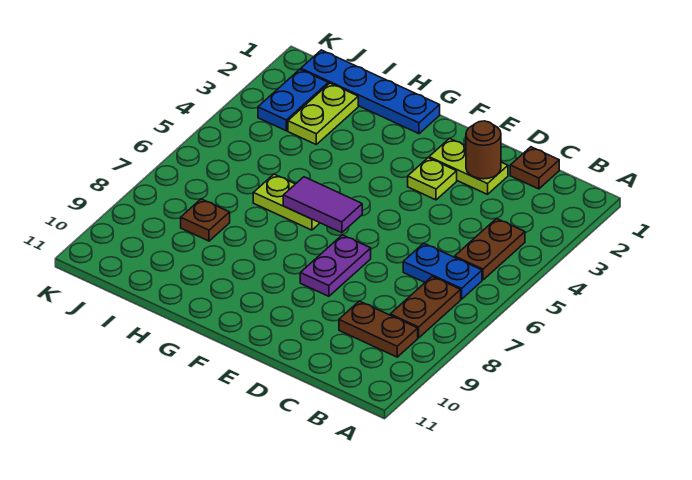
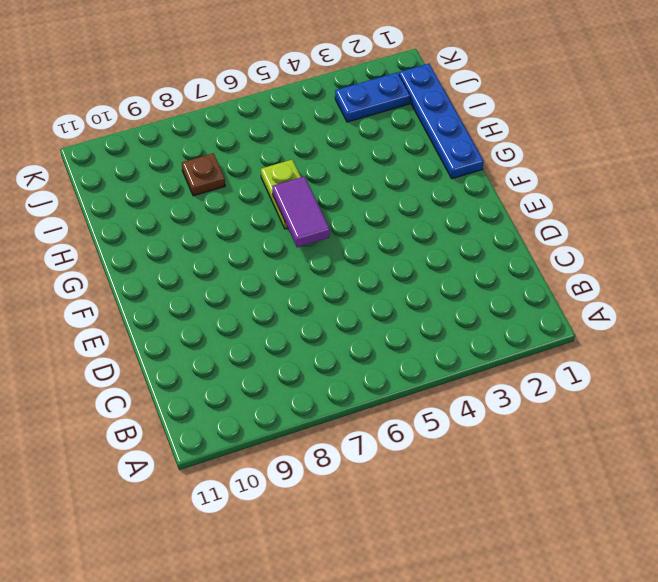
none -> brown plate B4:B5 level 1
none -> blue plate B6:C6 level 1
none -> brown plate B7:B8 level 1

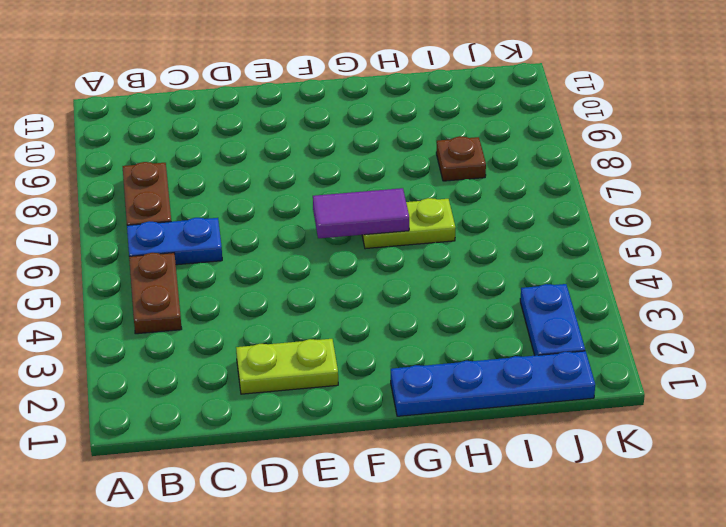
none -> brown plate B9:C9 level 1
none -> brown plate C1 level 1
none -> lime plate E3 level 1

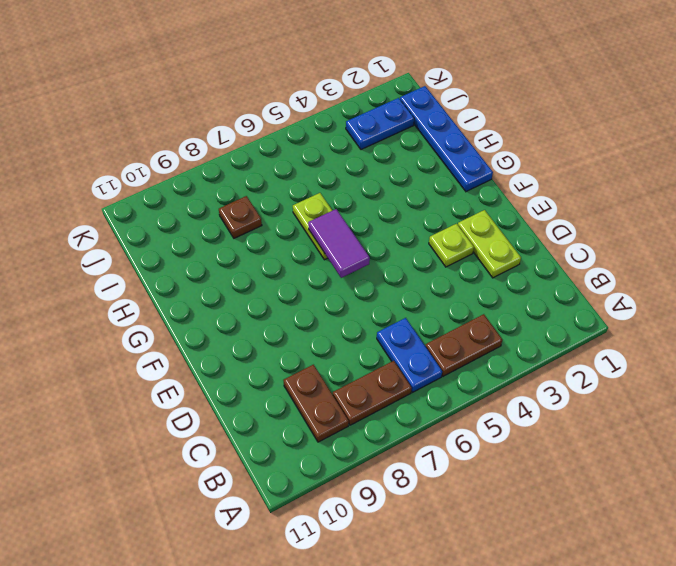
none -> brown plate C1 level 1
none -> purple plate E7:E8 level 1
none -> lime plate I2:I3 level 1

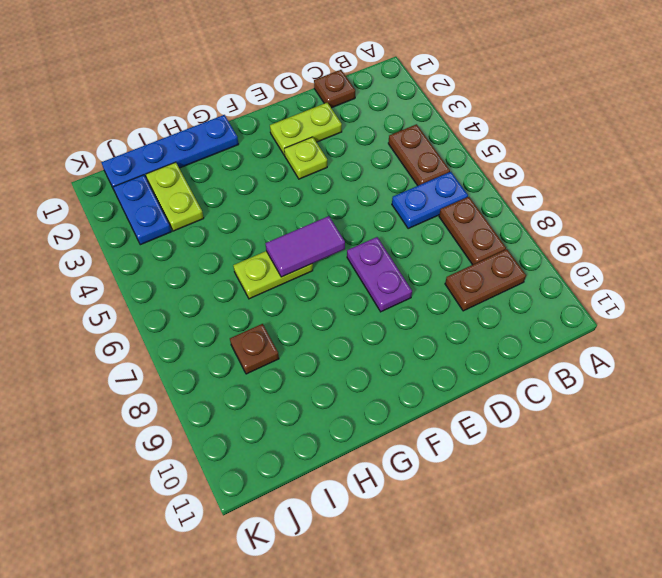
none -> brown round brick D2 level 2

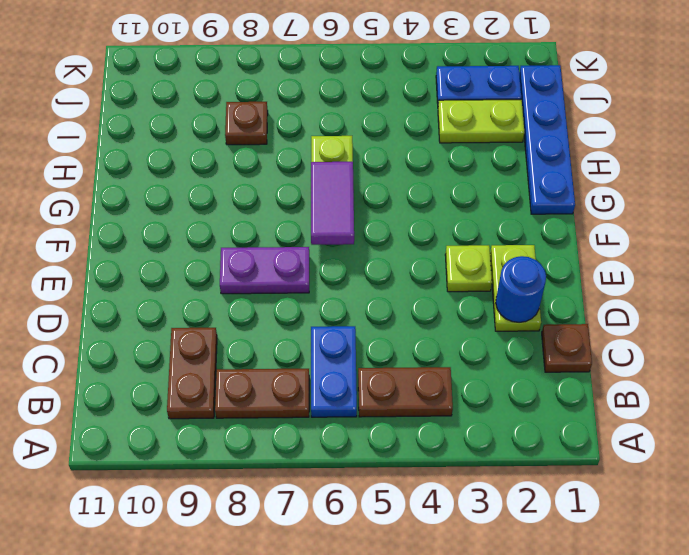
blue round brick D2 level 2 -> brown round brick D2 level 2

